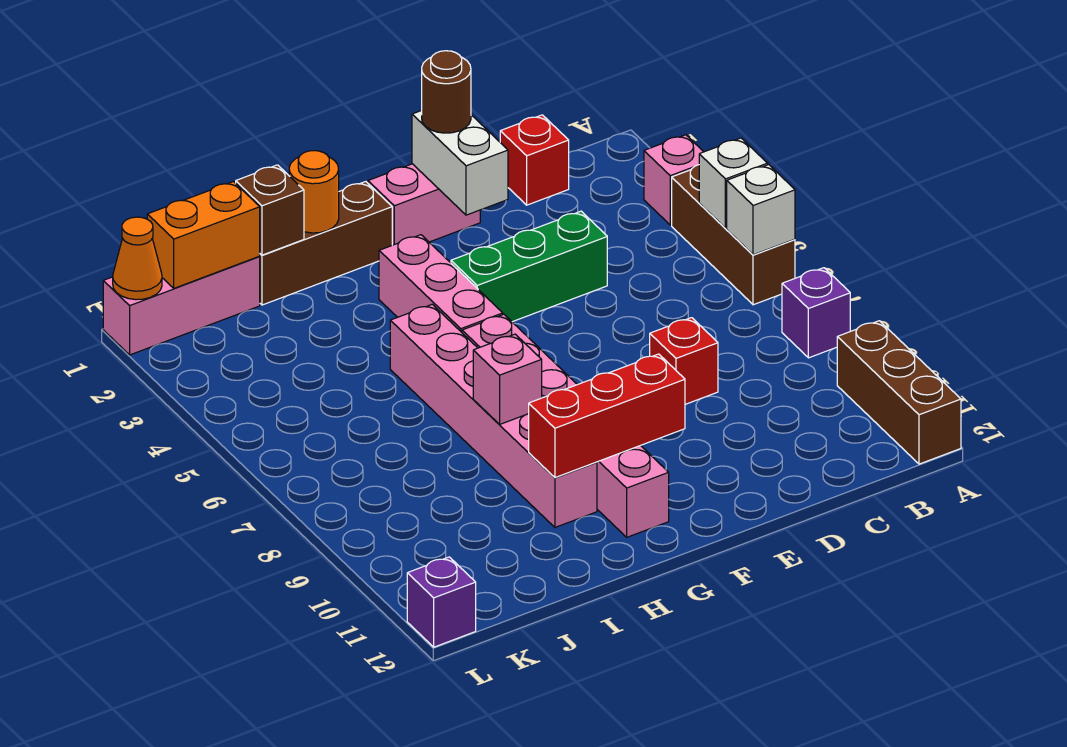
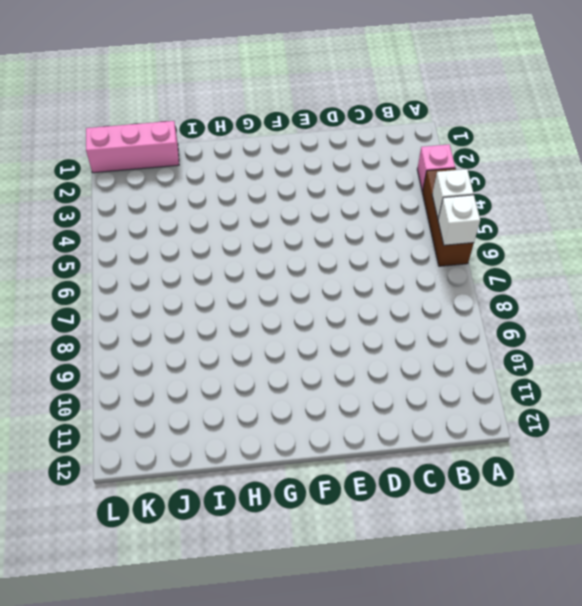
none -> purple brick A8 level 1
none -> brown brick A10:A12 level 1
none -> red brick C1 level 1

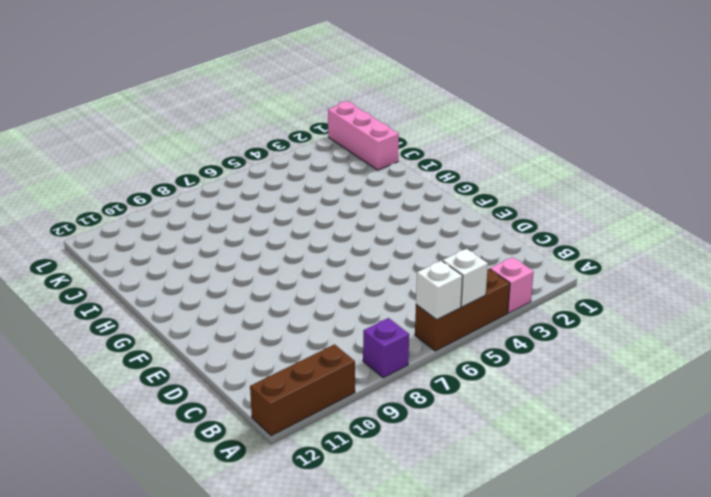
none -> red brick C1 level 1
none -> green brick D4:F4 level 1
none -> red brick D8 level 1

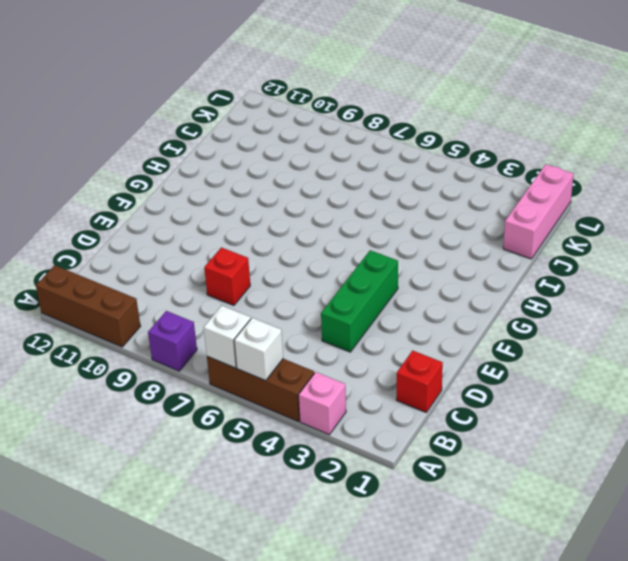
none -> pink brick E1:F1 level 1
none -> brown brick G1:I1 level 1
none -> pink brick G3:G5 level 1

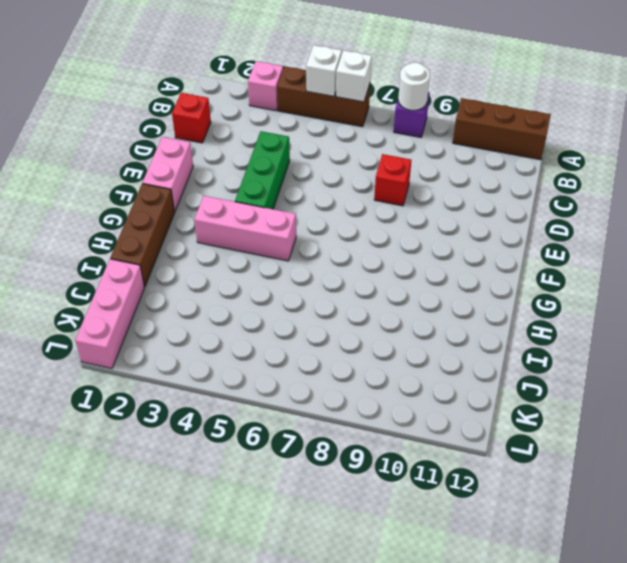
white round brick A8 level 2 -> none
none -> pink brick G6:G11 level 1
none -> pink brick H5:H10 level 1
none -> purple brick L12 level 1

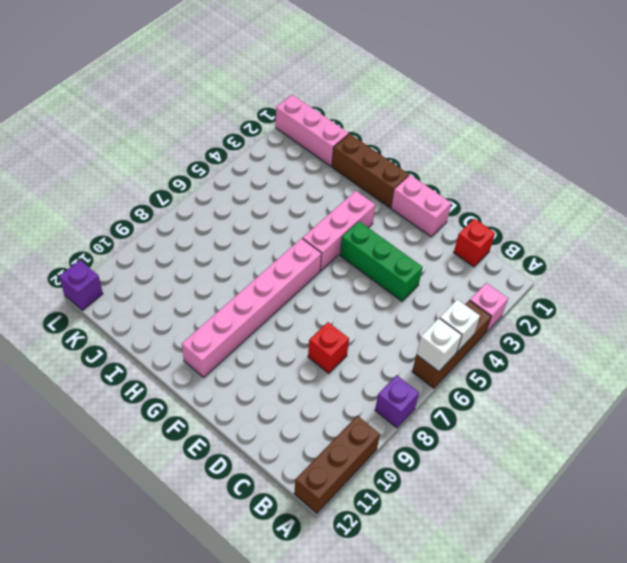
none -> pink brick H5:H10 level 1
none -> white brick E1:E2 level 2
none -> red brick F10:H10 level 2

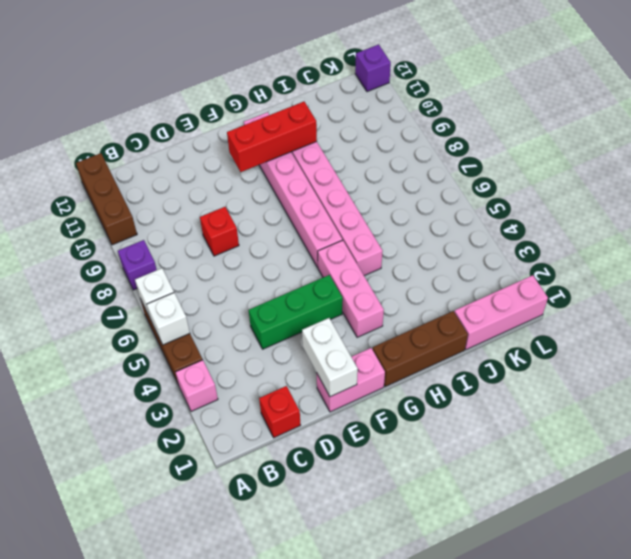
none -> orange round brick H1 level 2
none -> pink brick H8 level 2
none -> brown brick I1 level 2

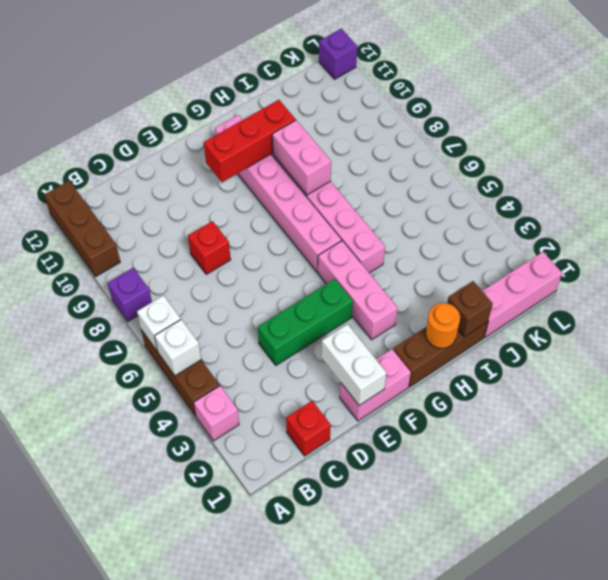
pink brick H8:H9 level 2 -> pink brick H8 level 2
none -> orange brick J1:K1 level 2
none -> orange cone L1 level 2
none -> brown round brick E1 level 3

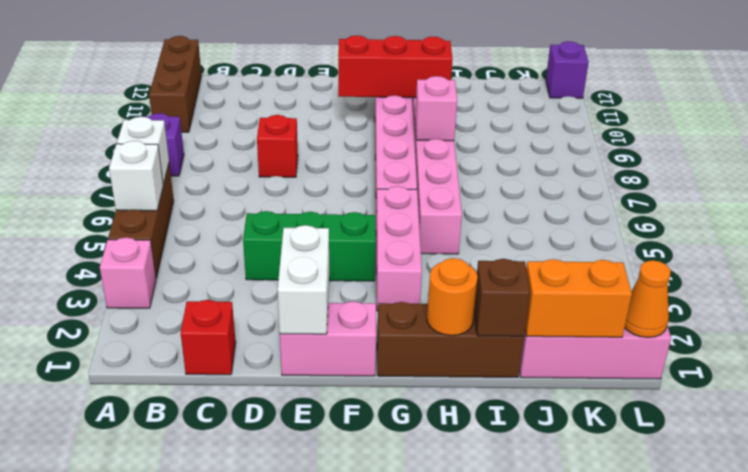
none -> brown round brick E1 level 3

